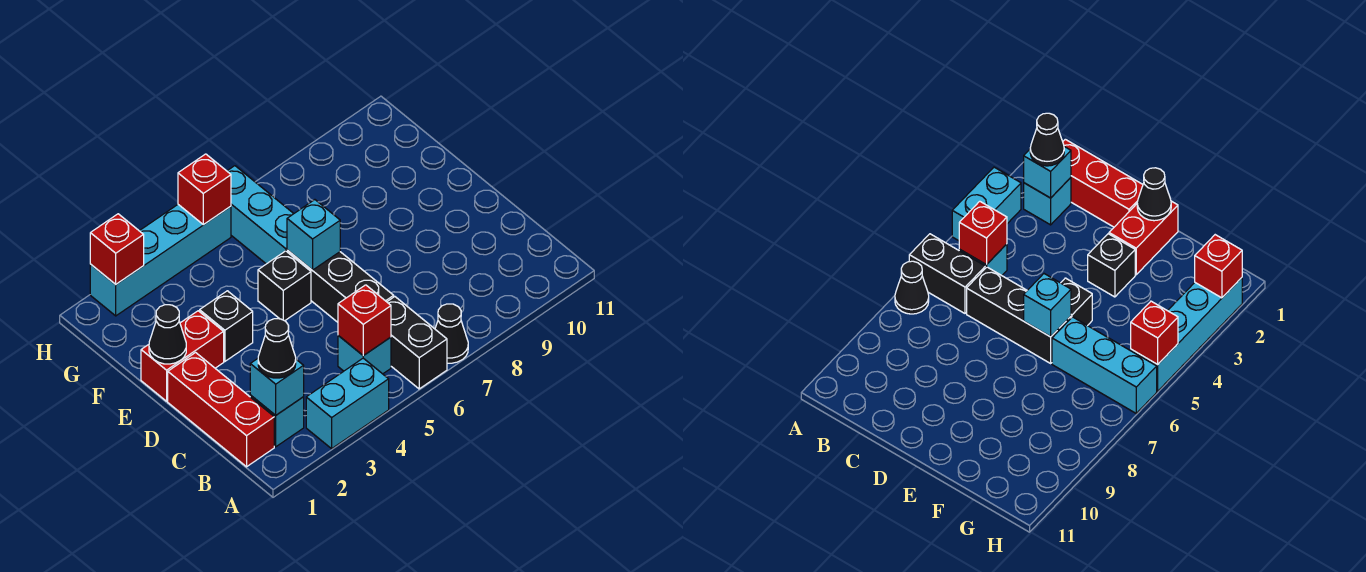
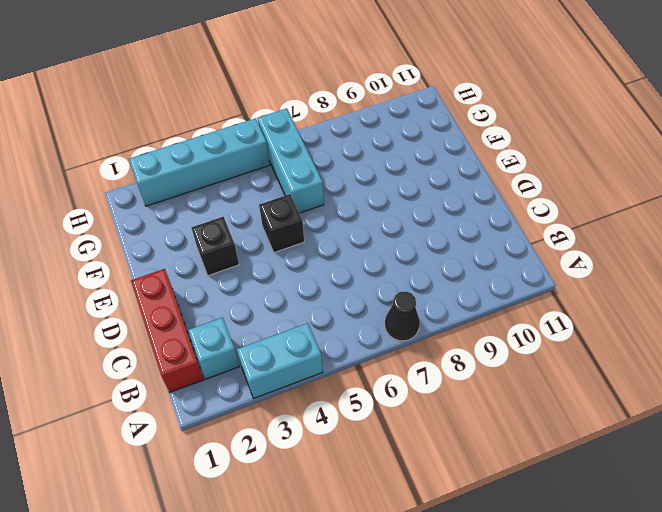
none -> black brick A6:B6 level 1
none -> cyan brick B5 level 1
none -> black brick C6:E6 level 1

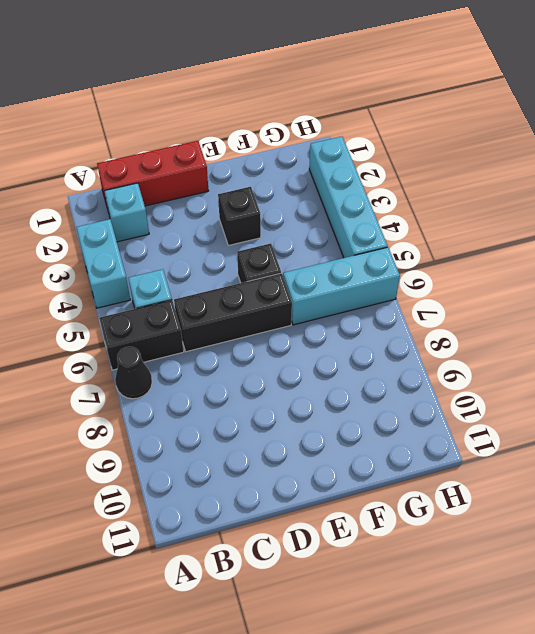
none -> red brick E1:E2 level 1
none -> cyan brick B2 level 2
none -> red brick B5 level 2

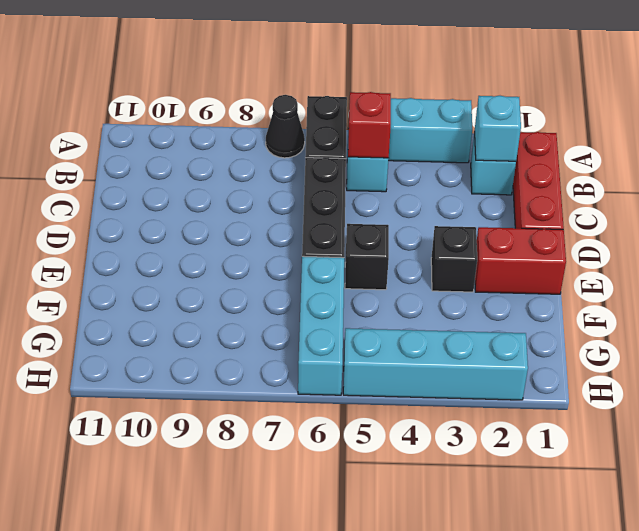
none -> black cone E1 level 2
none -> cyan brick E6 level 2
none -> red brick H2 level 2

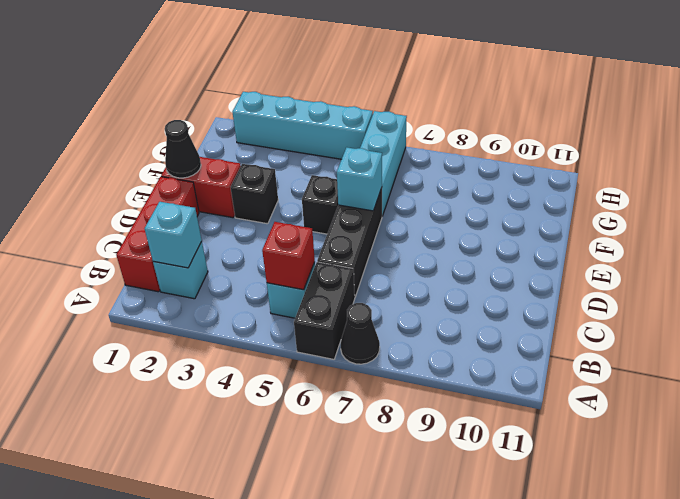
none -> cyan brick A3:A4 level 1
none -> red brick H2 level 2
none -> red brick H5 level 2

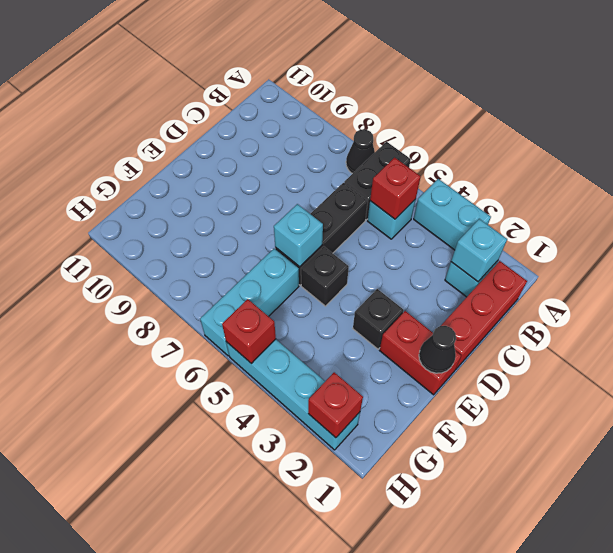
none -> black cone B2 level 3

